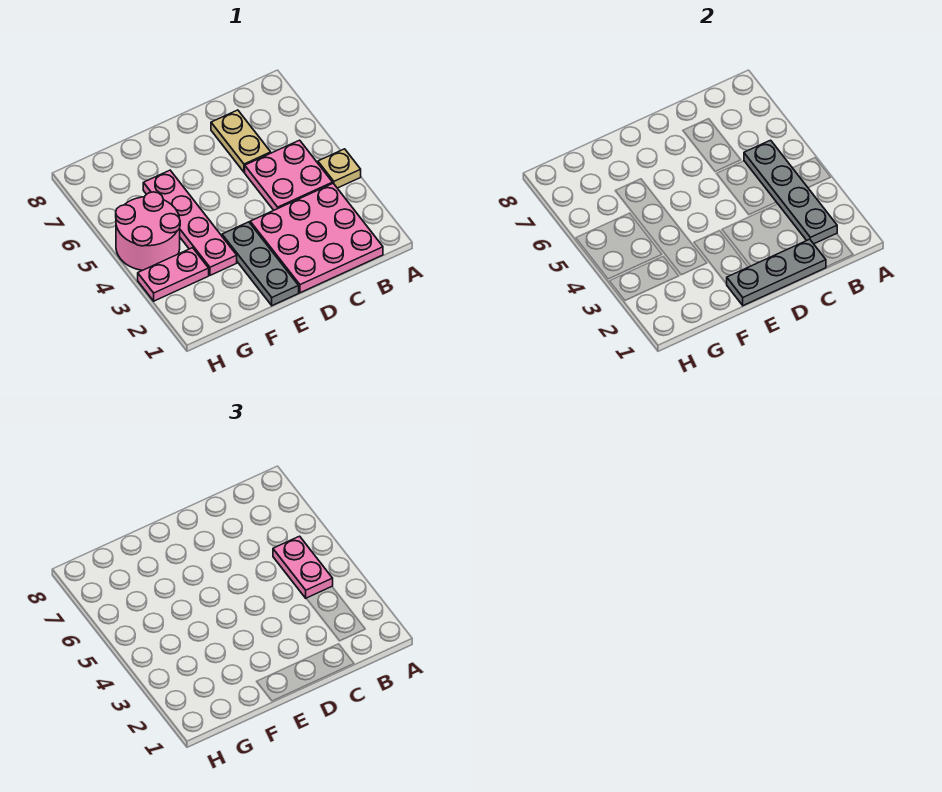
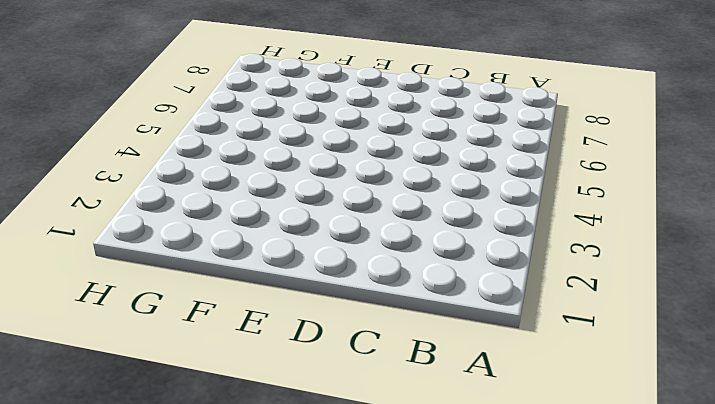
none -> tan plate A4 level 1
none -> pink plate B1:D3 level 1

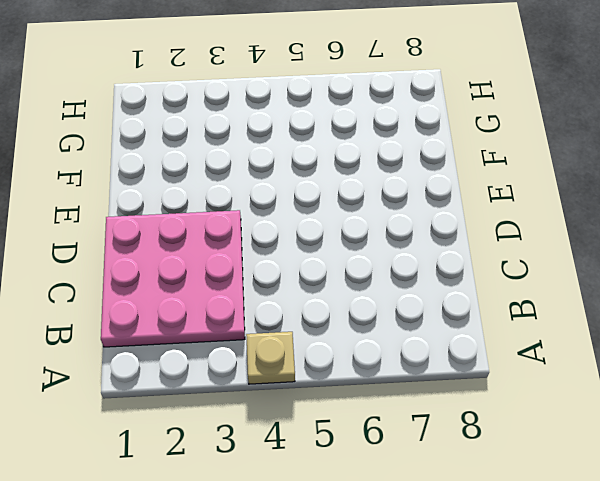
none -> pink plate B4:C5 level 1
none -> tan plate C6:C7 level 1

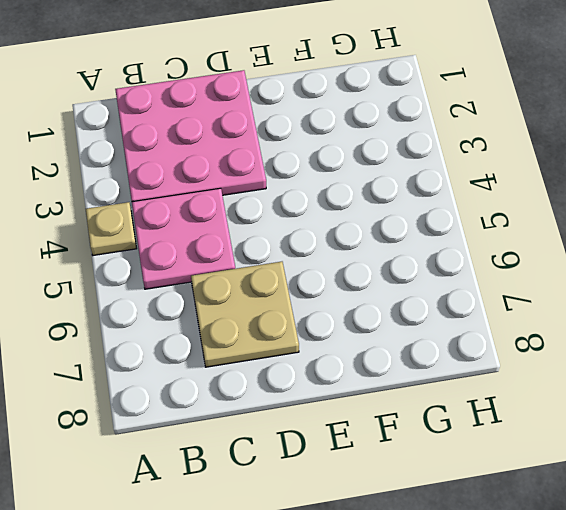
tan plate C6:D7 level 1 -> tan plate C6:C7 level 1
none -> grey plate E1:E3 level 1
none -> pink plate F3:F6 level 1

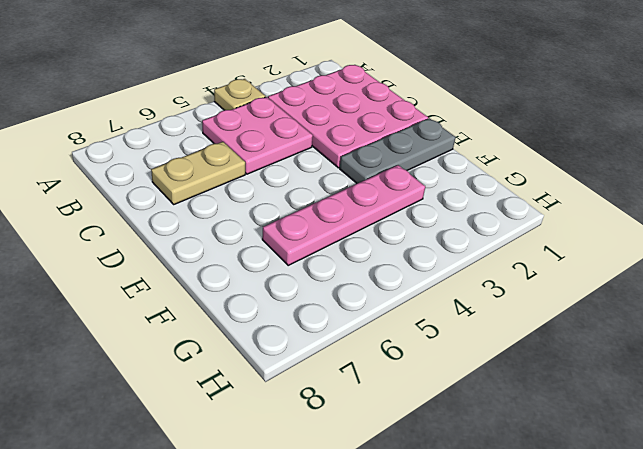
none -> pink plate G3:H3 level 1
none -> pink round brick G4:H5 level 1

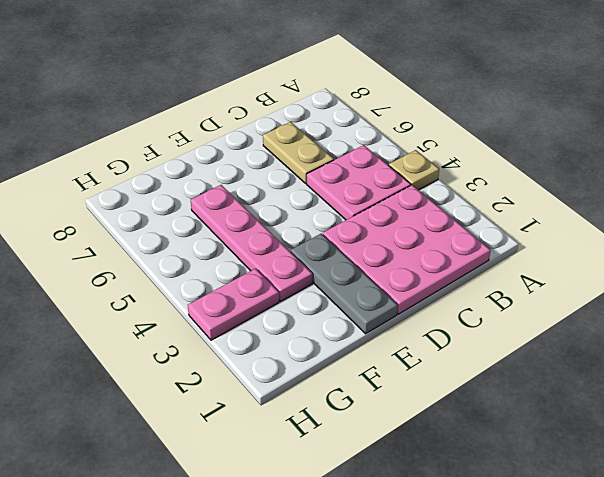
none -> pink round brick G4:H5 level 1
none -> grey plate B2:B5 level 2

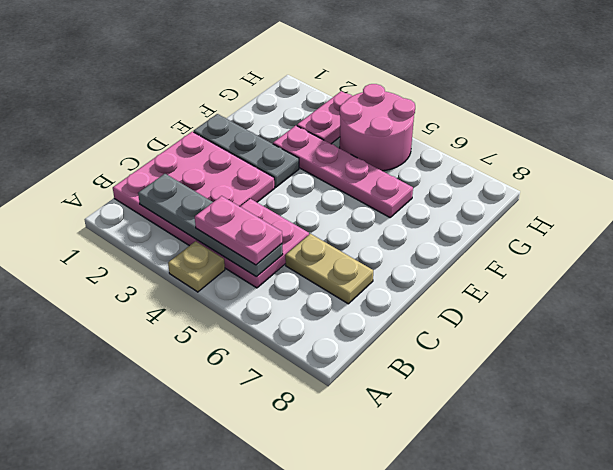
none -> grey plate C1:E1 level 2

